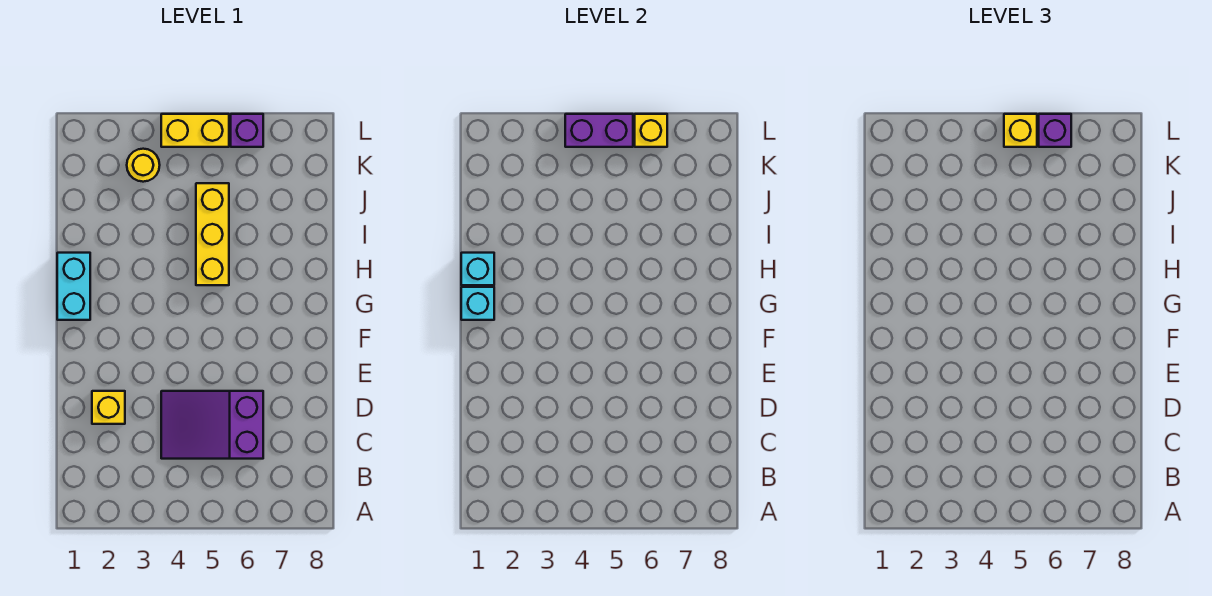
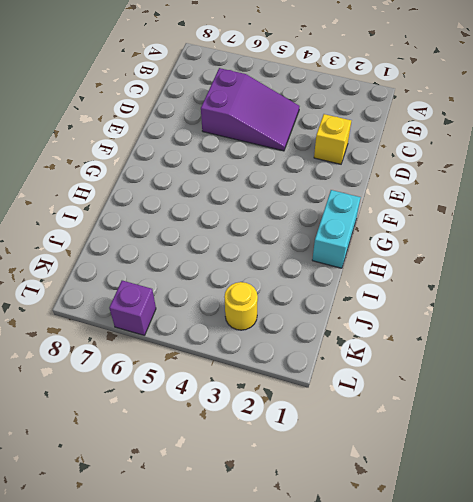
none -> yellow brick H5:J5 level 1
none -> yellow brick L4:L5 level 1
none -> cyan brick G1 level 2

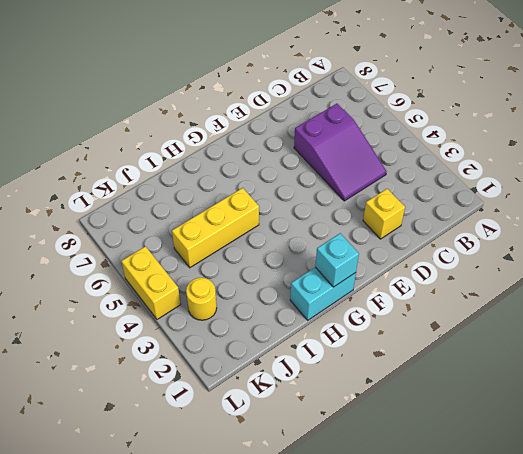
none -> purple brick L6 level 1
none -> cyan brick H1 level 2
none -> purple brick L4:L5 level 2

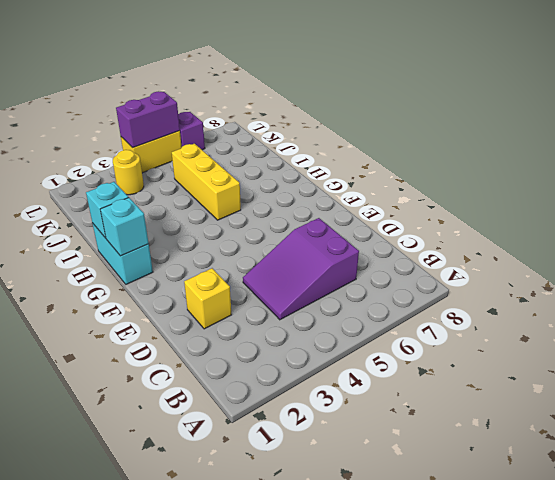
none -> yellow brick L6 level 2
none -> yellow brick L5 level 3
none -> purple brick L6 level 3

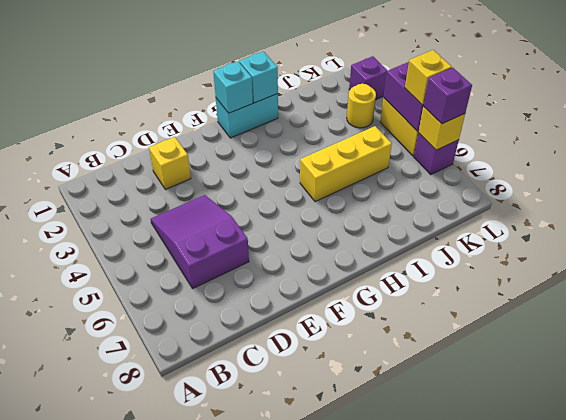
purple brick L2 level 1 -> none

